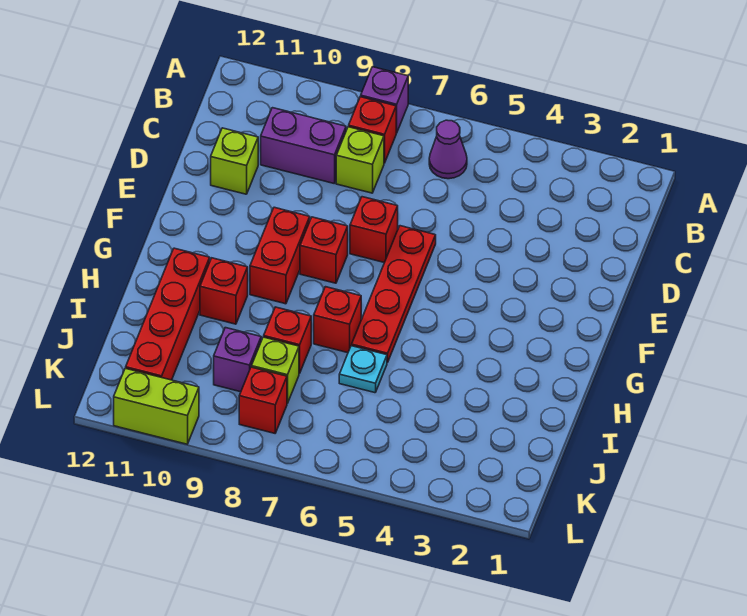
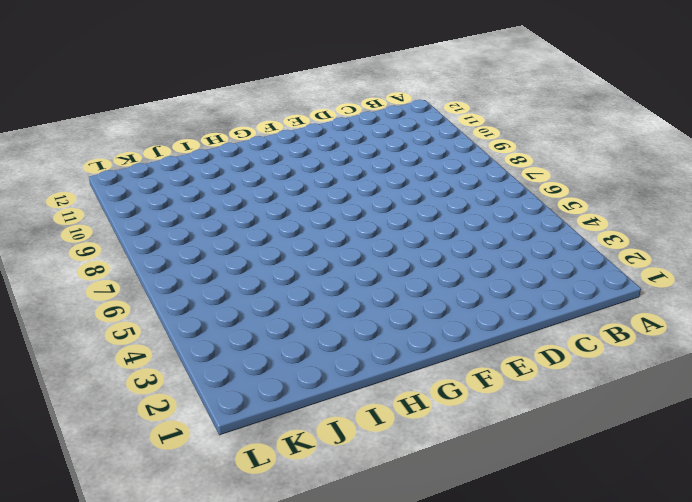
none -> purple brick A8 level 1
none -> purple cone B6 level 1
none -> red brick B8 level 1

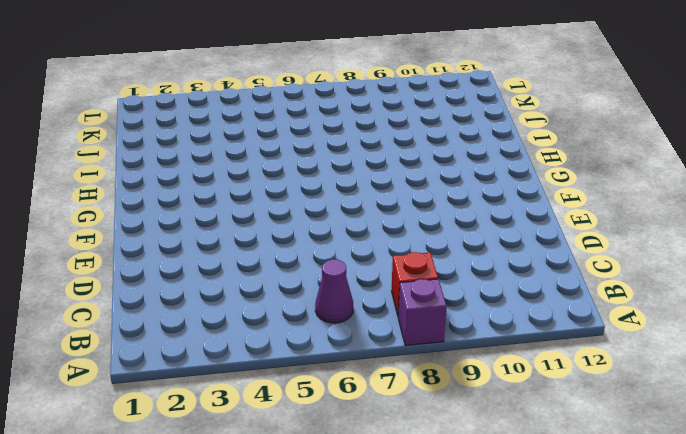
none -> lime brick C8 level 1
none -> purple brick C9:C10 level 1
none -> lime brick D11 level 1

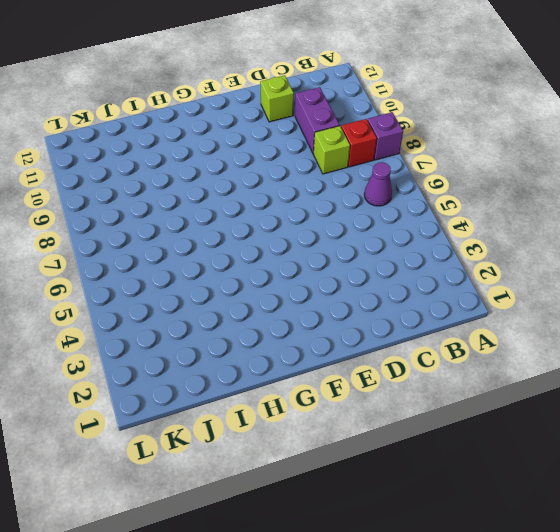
none -> red plate E6:H6 level 1
none -> red brick E7 level 1
none -> red brick F8 level 1

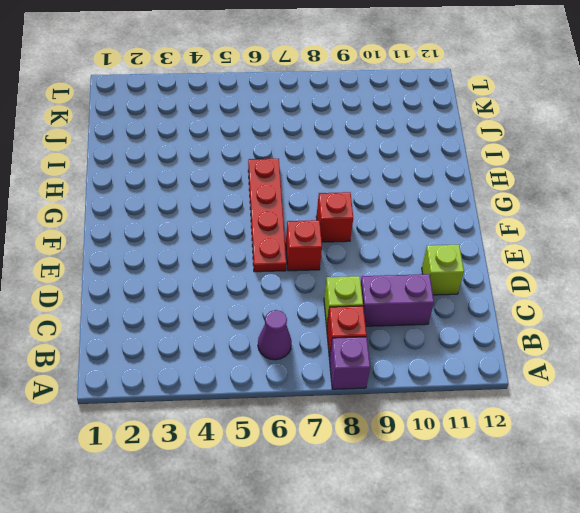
none -> red brick F9:G9 level 1
none -> red brick H7 level 1
none -> red brick H10 level 1

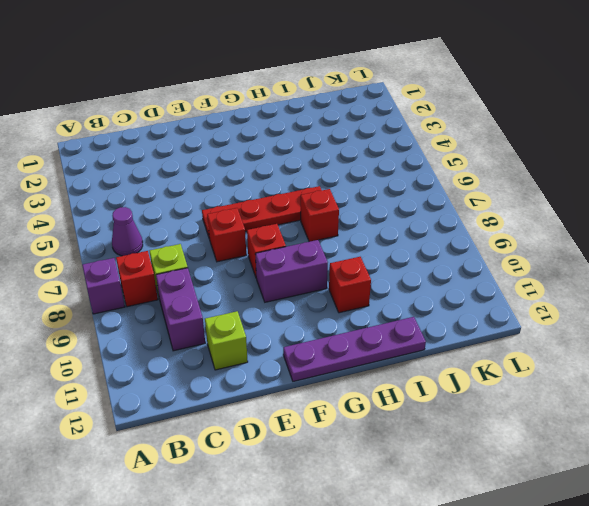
purple brick F9:G9 level 1 -> red brick F9:G9 level 1
purple plate F12:I12 level 1 -> none
none -> red brick H11:K11 level 1
none -> cyan plate I6 level 1
none -> red brick I8 level 1

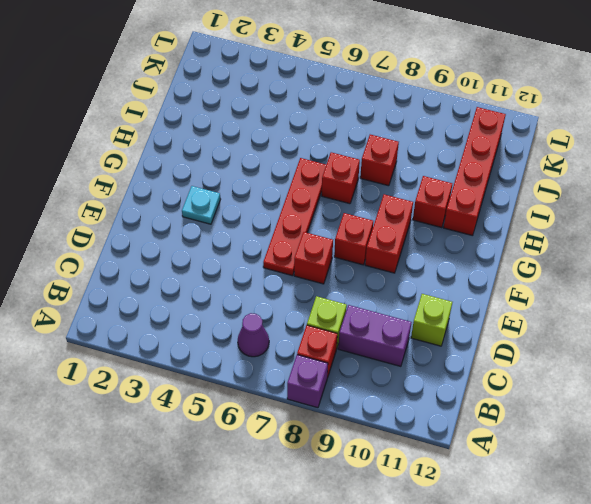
cyan plate F3 level 1 -> cyan plate I6 level 1
none -> lime brick J8 level 1
none -> purple brick J9 level 1
none -> red brick K8 level 1

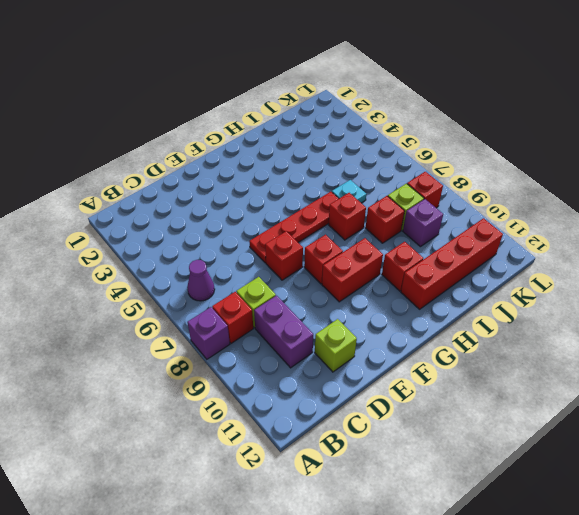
none -> lime brick L10:L11 level 1

